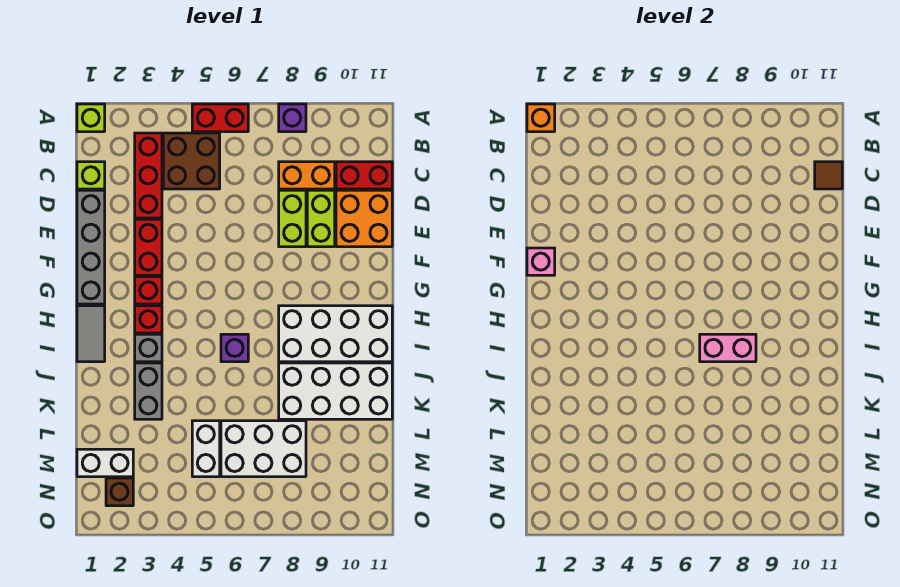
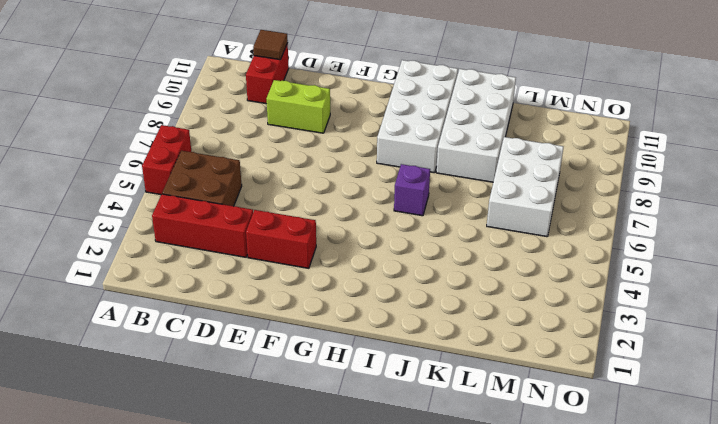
none -> lime brick A1 level 1
none -> purple brick A8 level 1
none -> lime brick C1 level 1

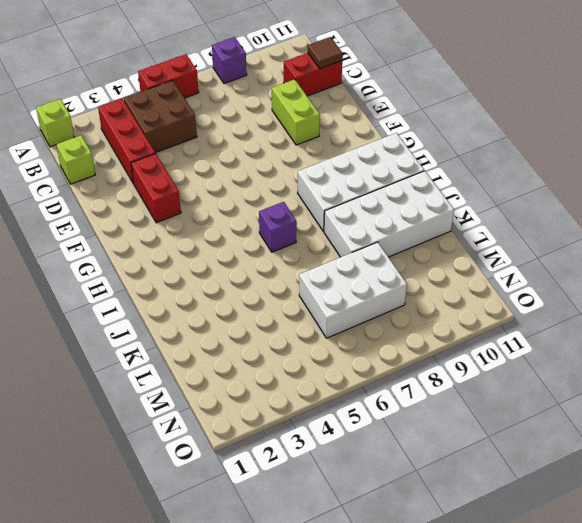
none -> orange brick C8:C9 level 1
none -> grey brick D1:G1 level 1
none -> lime brick D8:E8 level 1

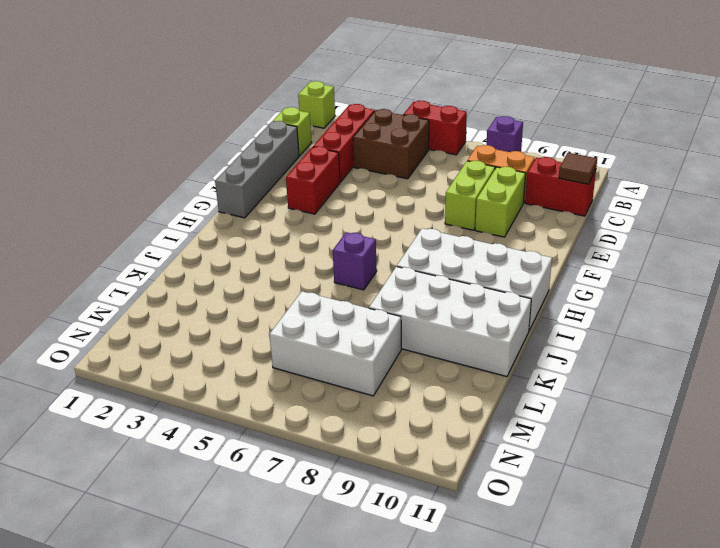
none -> orange brick D10:E11 level 1
none -> red brick G3 level 1
none -> grey tile H1:I1 level 1

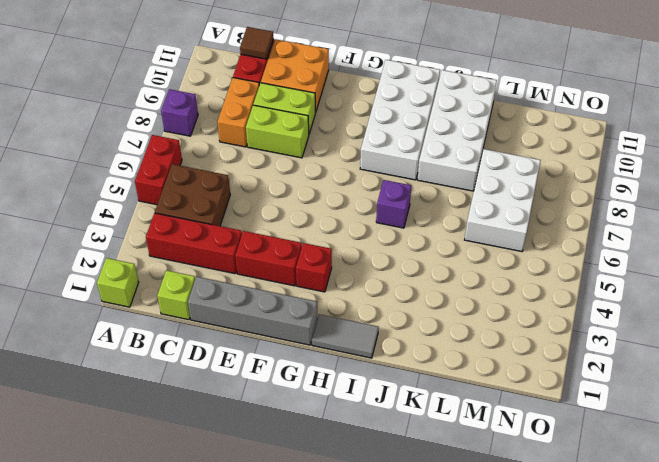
none -> red brick H3 level 1
none -> grey brick I3 level 1
none -> grey brick J3:K3 level 1

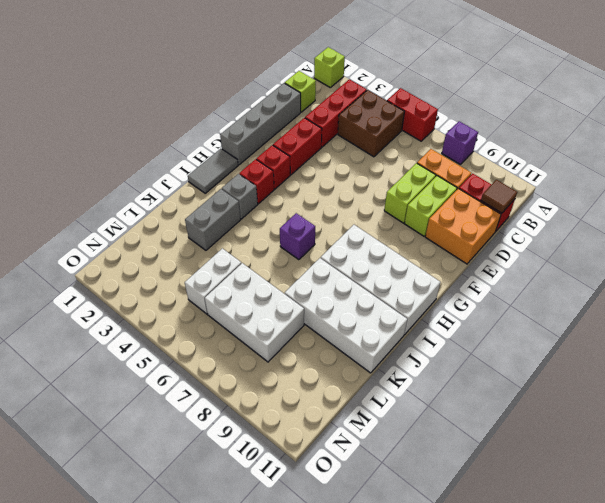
none -> white brick M1:M2 level 1
none -> brown brick N2 level 1
none -> orange brick A1 level 2

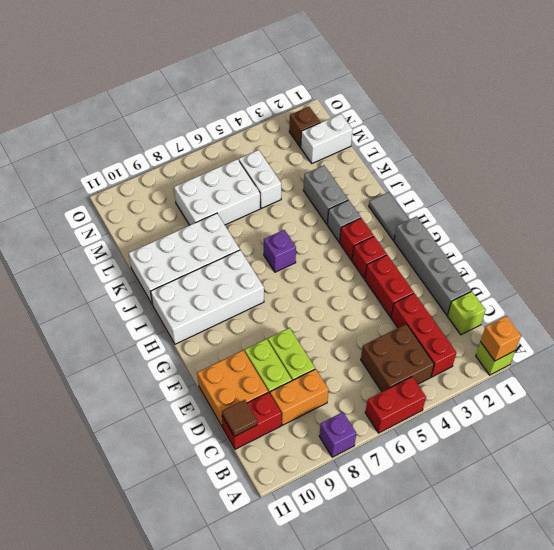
none -> pink brick F1 level 2
none -> pink brick I7:I8 level 2

